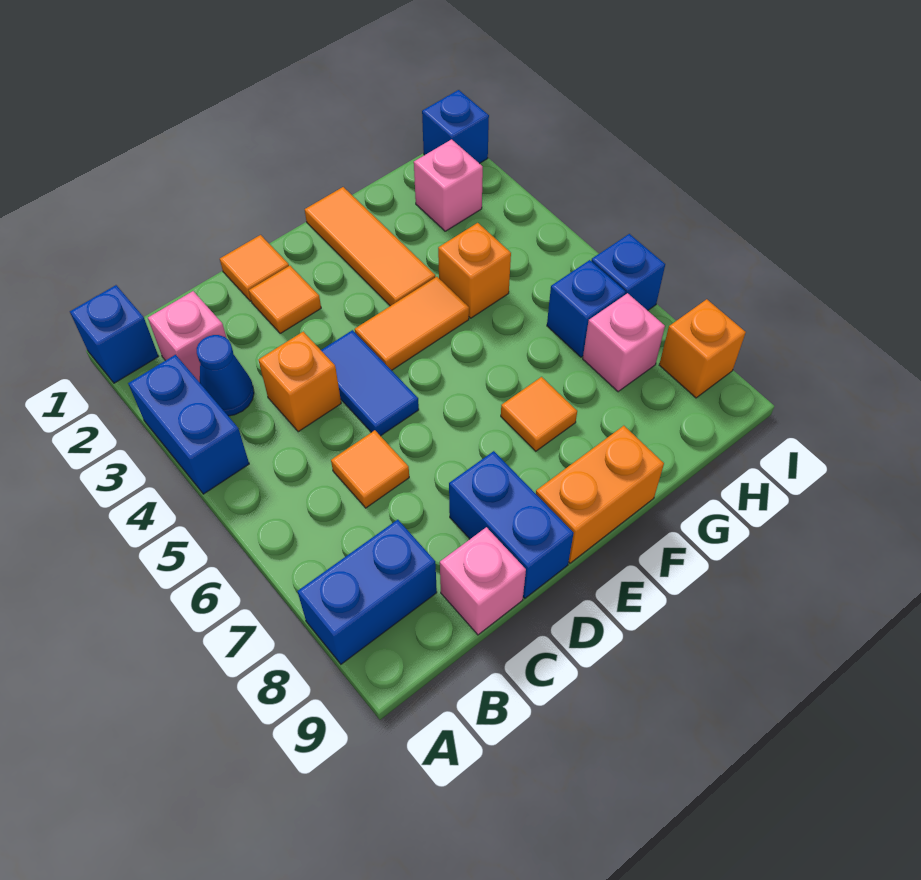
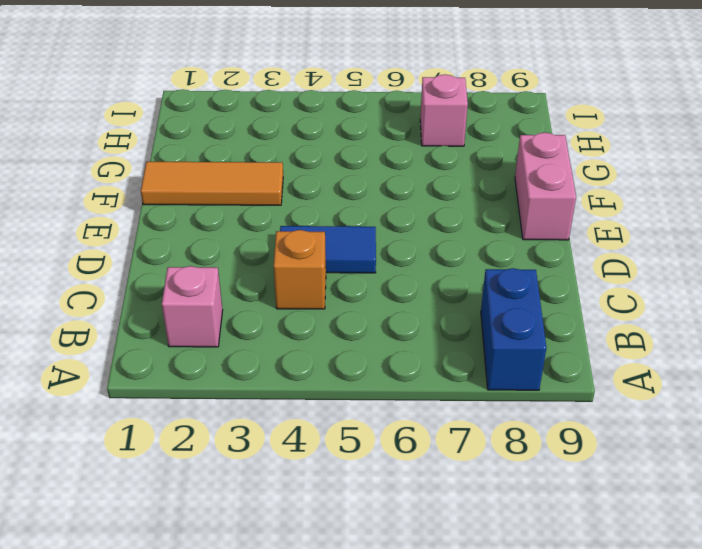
pink brick E9:F9 level 1 -> orange brick E9:F9 level 1
none -> blue brick A1 level 1
none -> blue brick A3:A4 level 1
none -> blue cone B3 level 1

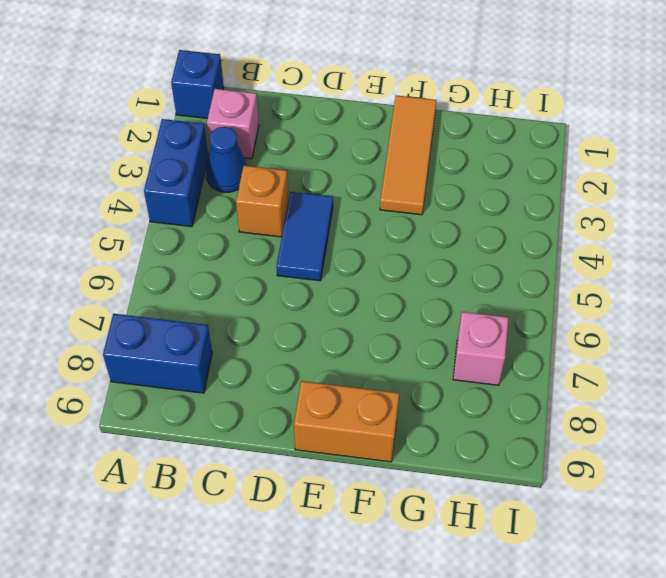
none -> orange tile C6 level 1
none -> pink brick C9 level 1
none -> orange tile D1 level 1

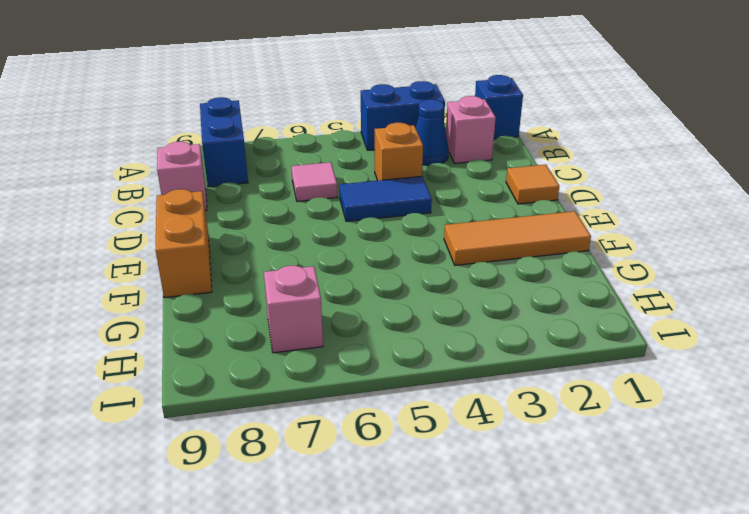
pink tile C6 level 1 -> orange tile C6 level 1
none -> orange tile D2 level 1
none -> blue brick D8:D9 level 1
none -> orange tile E4:F4 level 1

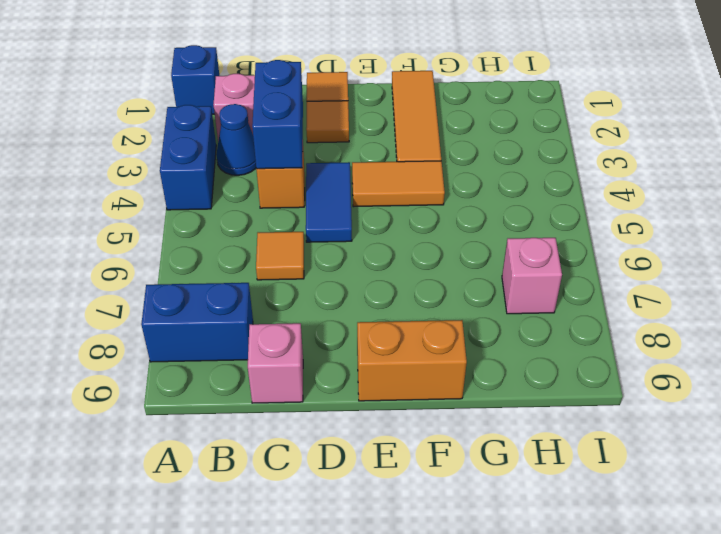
blue brick C3:C4 level 2 -> blue brick D8:D9 level 1
none -> orange tile F7 level 1
none -> orange brick G4 level 1
none -> pink brick H2 level 1

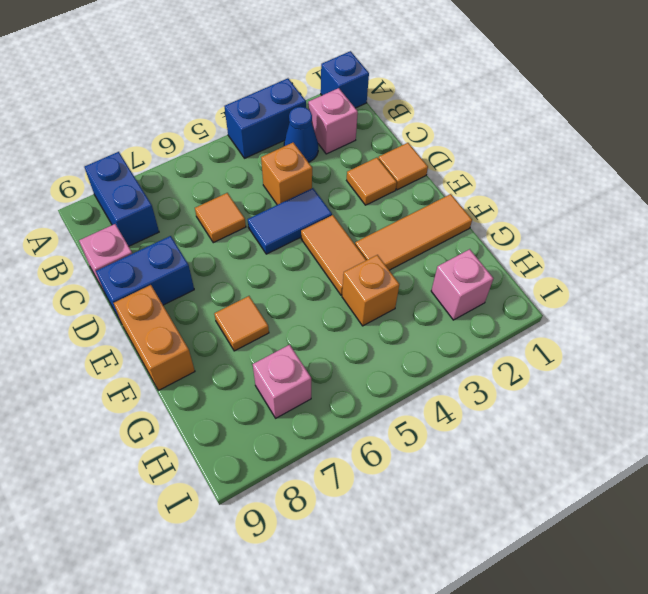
none -> blue brick H6 level 1
none -> blue brick I1 level 1
none -> blue brick I6 level 1

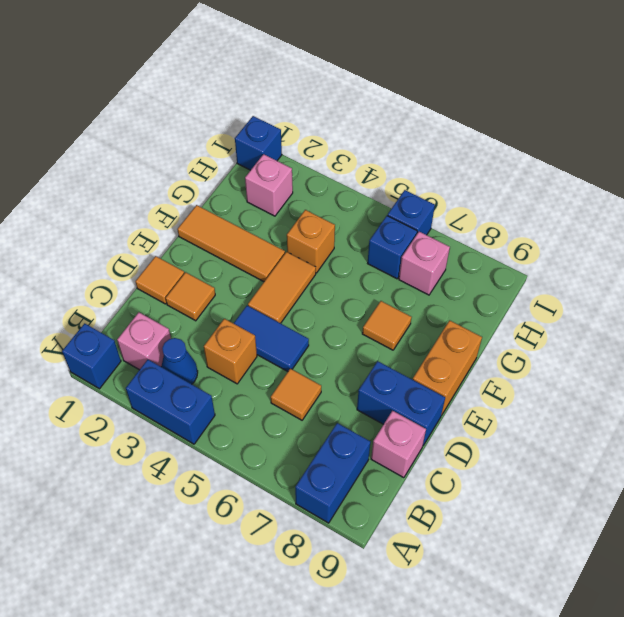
none -> orange brick I8 level 1

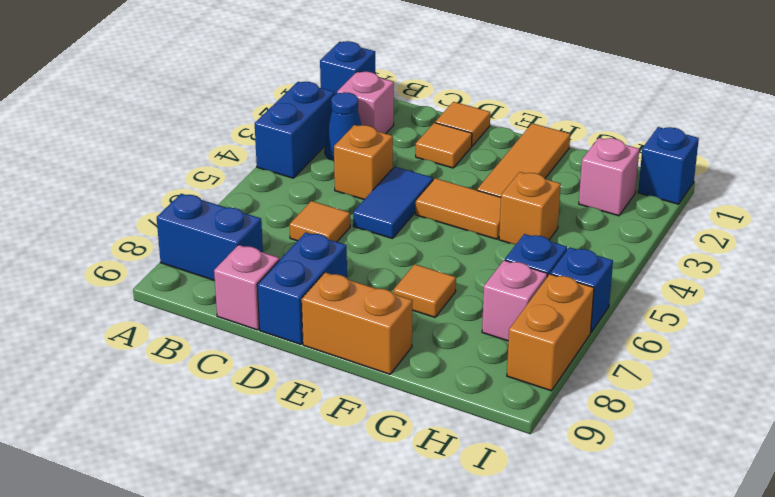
orange brick I7:I8 level 1 -> orange brick I8 level 1

